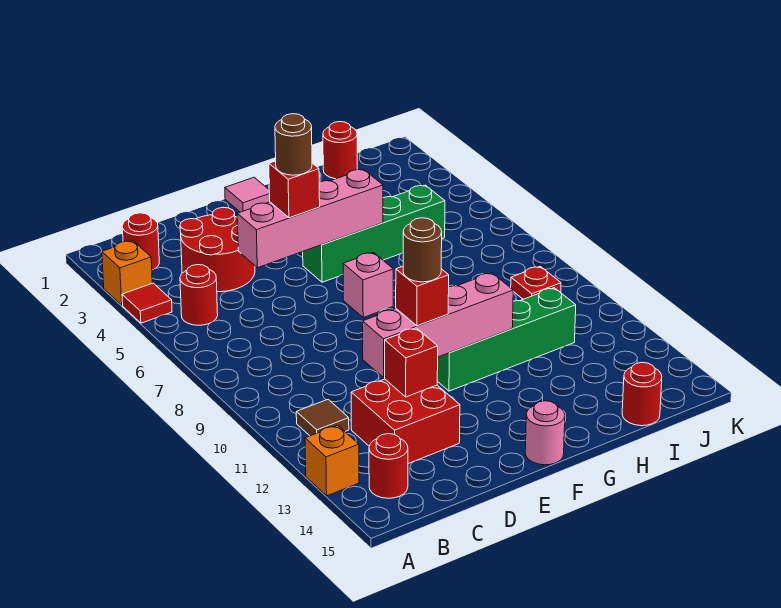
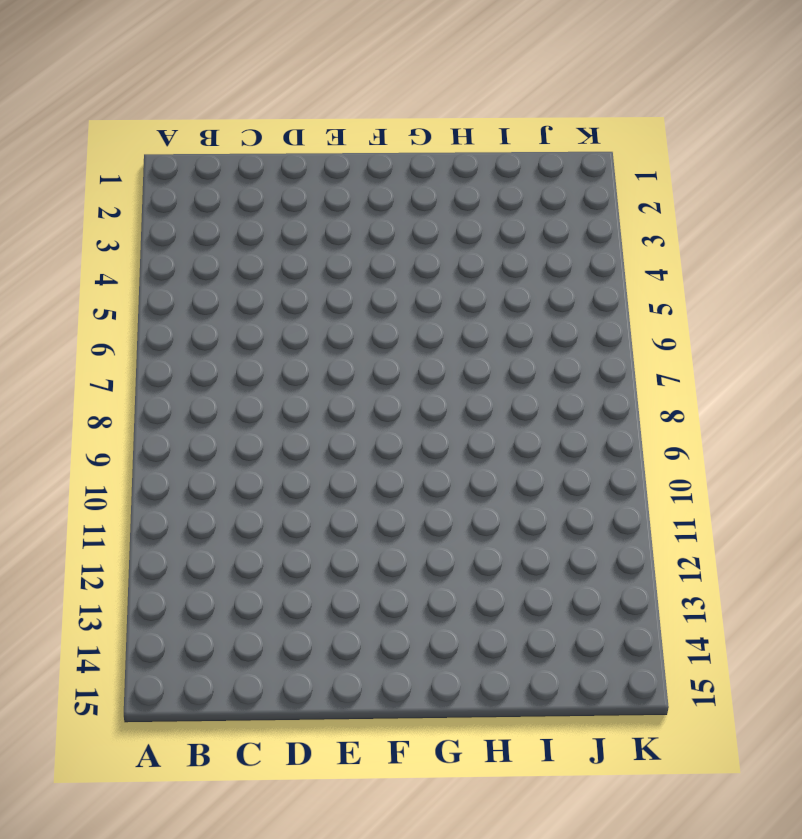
none -> orange brick A3 level 1
none -> red tile A4 level 1
none -> orange brick A13 level 1

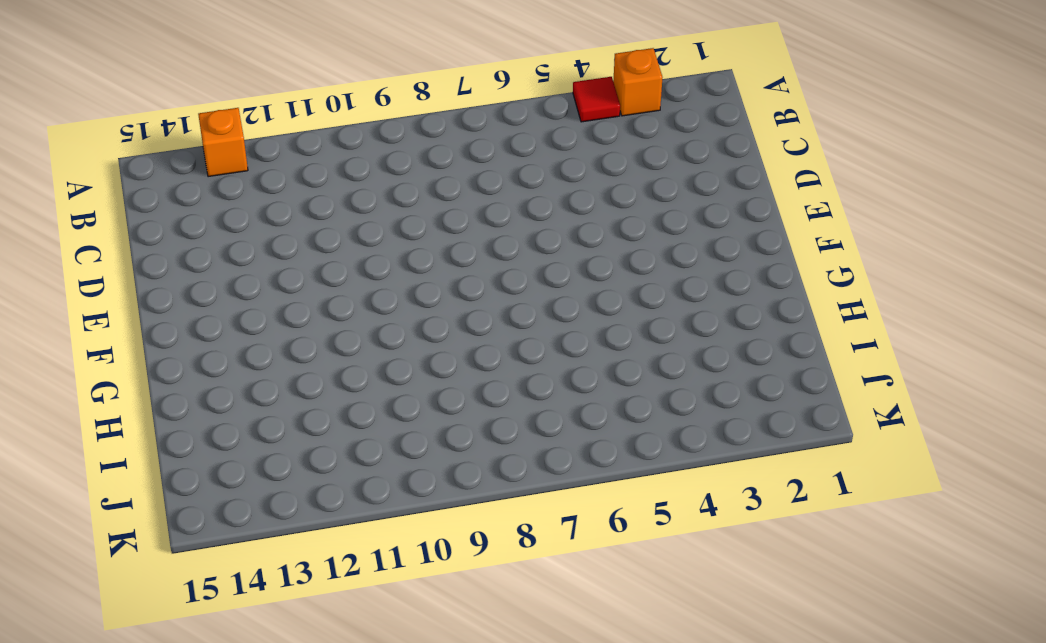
none -> red round brick B2 level 1
none -> red round brick B5 level 1
none -> brown tile B11 level 1

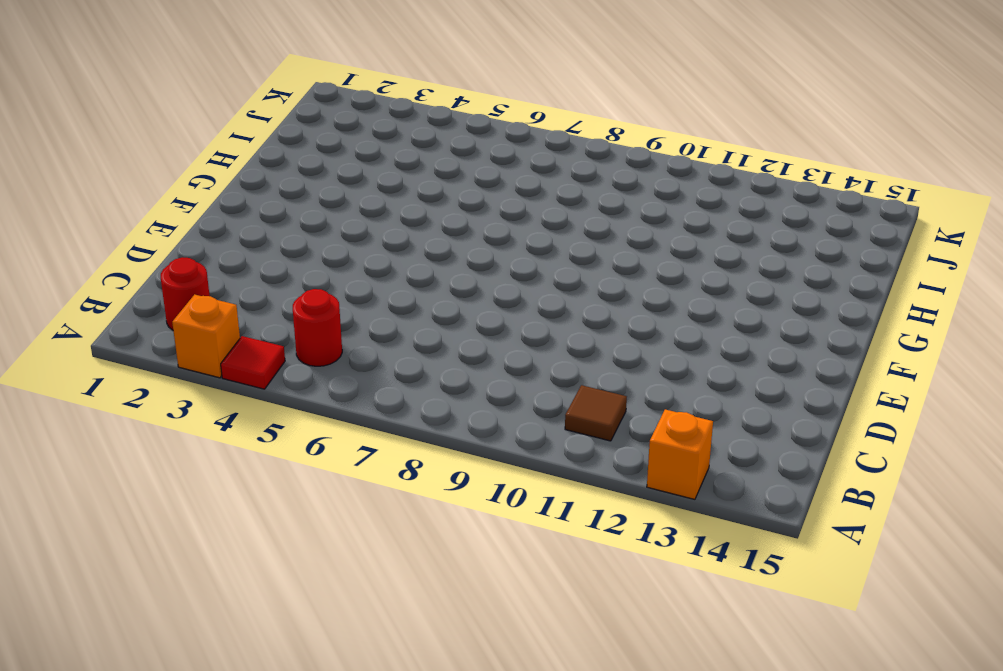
none -> red round brick B14 level 1
none -> red round brick C3:D4 level 1
none -> red brick C12:D13 level 1

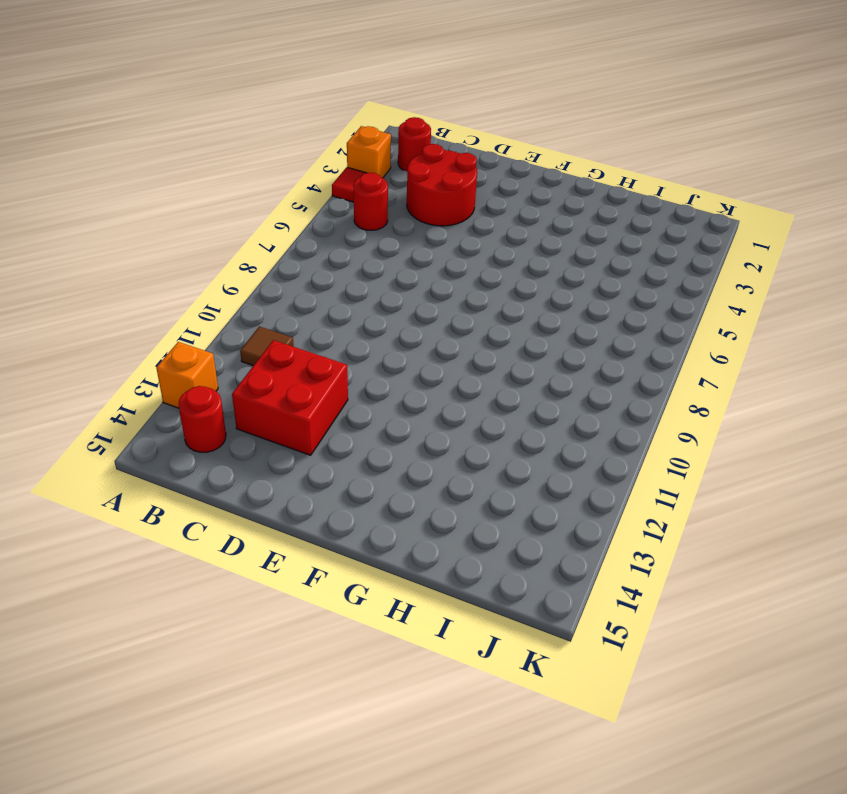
none -> pink tile F1 level 1
none -> green brick F5:I5 level 1
none -> pink brick F7 level 1

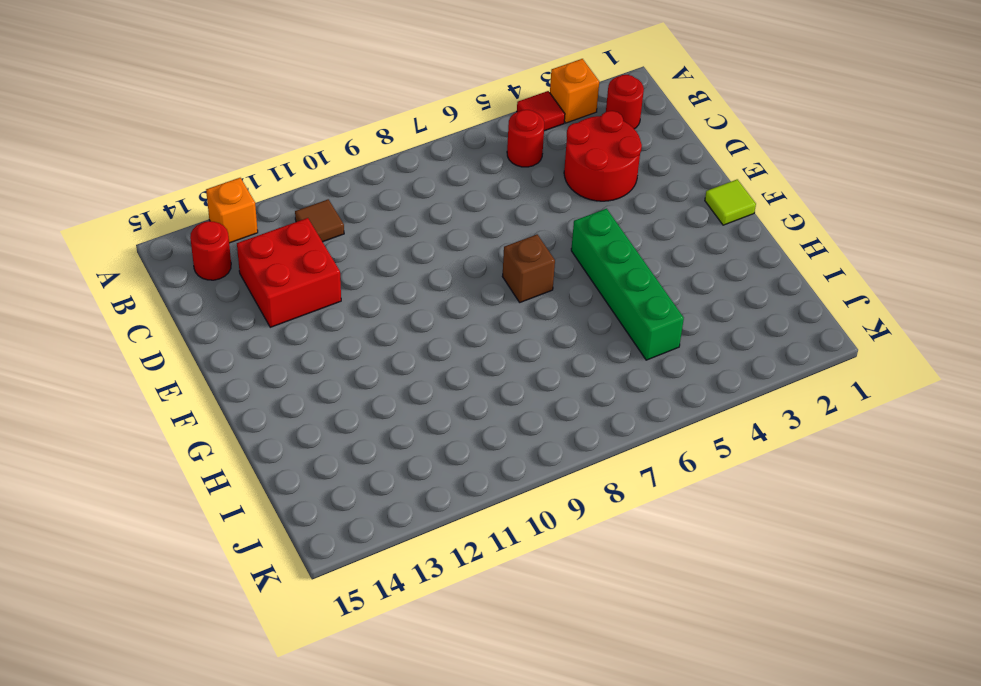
lime tile F1 level 1 -> pink tile F1 level 1
brown brick F7 level 1 -> pink brick F7 level 1
none -> green brick F11:I11 level 1
none -> pink round brick F15 level 1
none -> red round brick I1 level 1

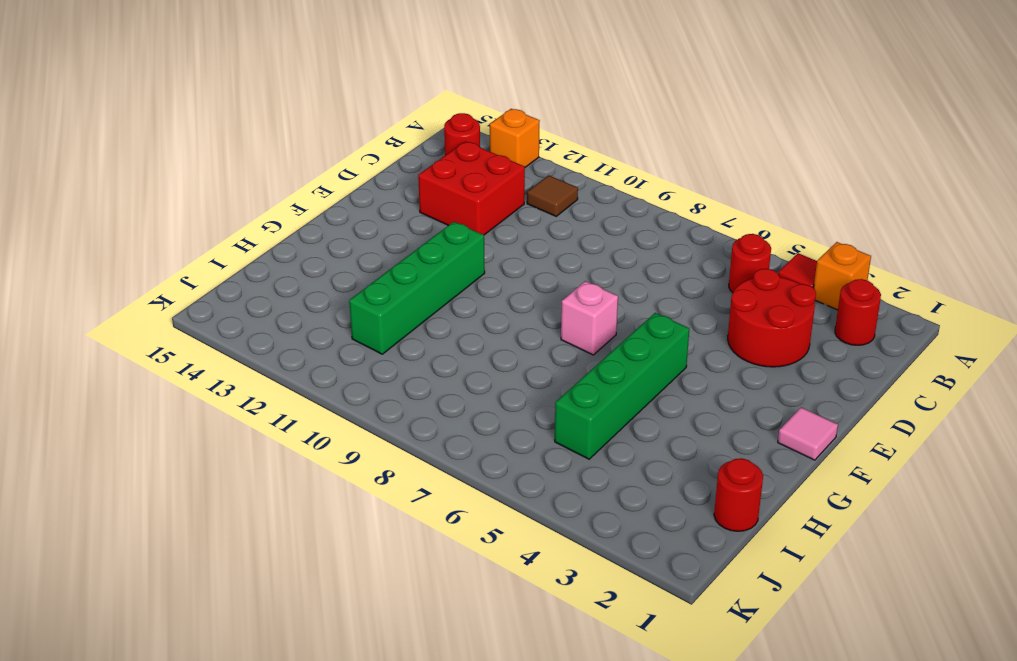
none -> pink round brick F15 level 1
none -> red round brick I15 level 1
none -> red plate J9 level 1

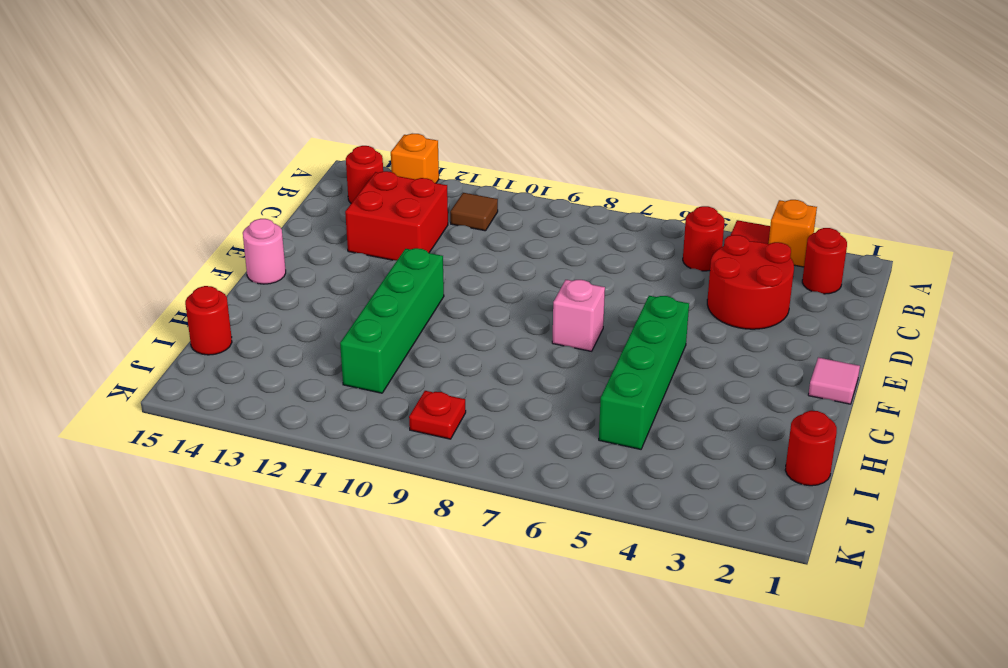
none -> pink brick D5:G5 level 2
none -> pink brick D11:G11 level 2
none -> red brick D12 level 2

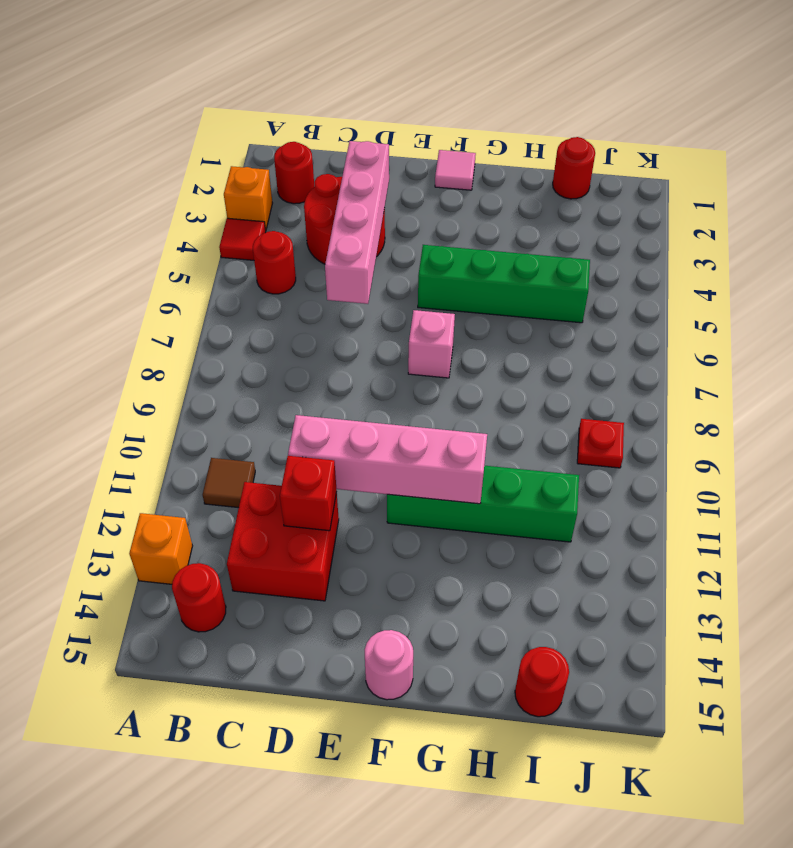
pink brick D3:D6 level 2 -> pink brick D5:G5 level 2
none -> red brick E5 level 3
none -> red brick E11 level 3
none -> brown round brick E5 level 4

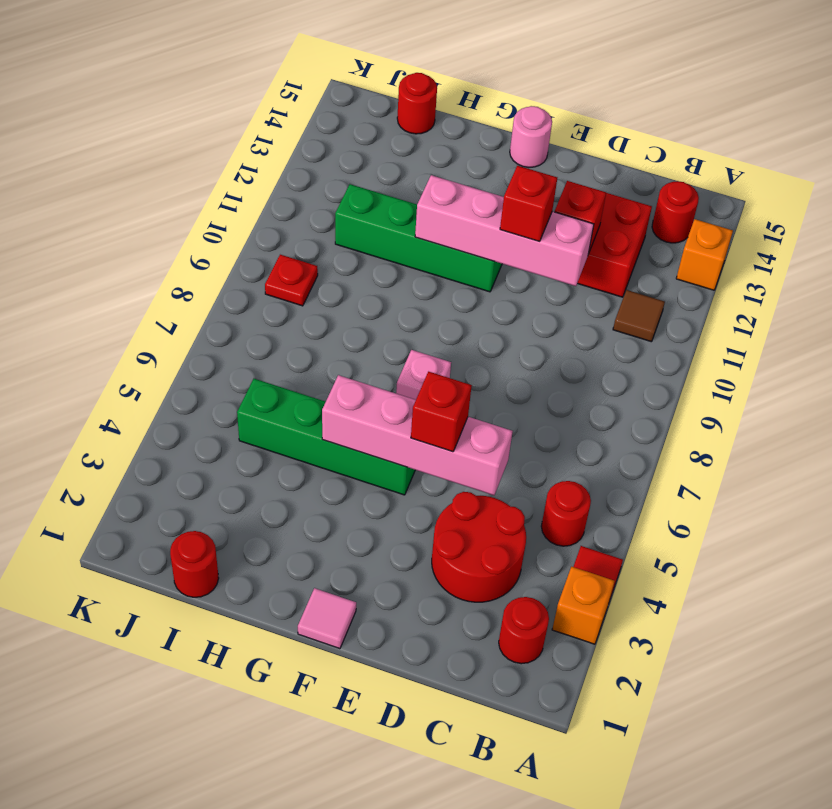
none -> brown round brick E5 level 4
none -> brown round brick E11 level 4

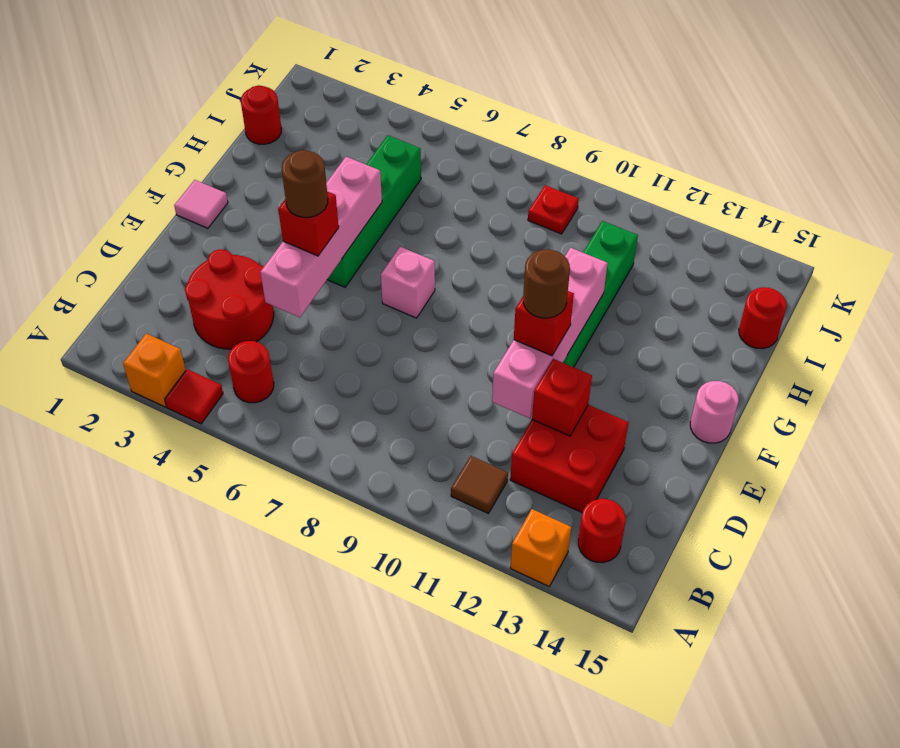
none -> red round brick B2 level 1

